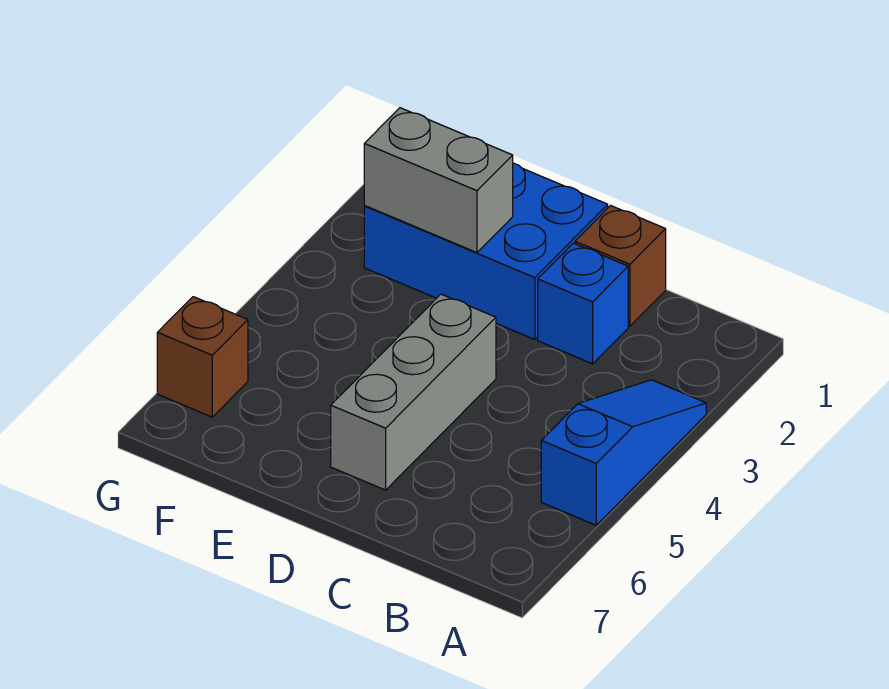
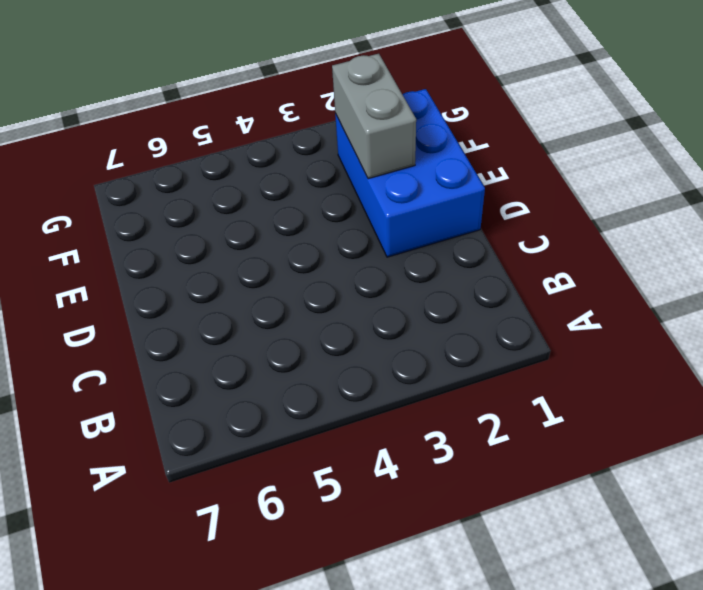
none -> blue slope A3:A5 level 1 top 5
none -> brown brick C1 level 1

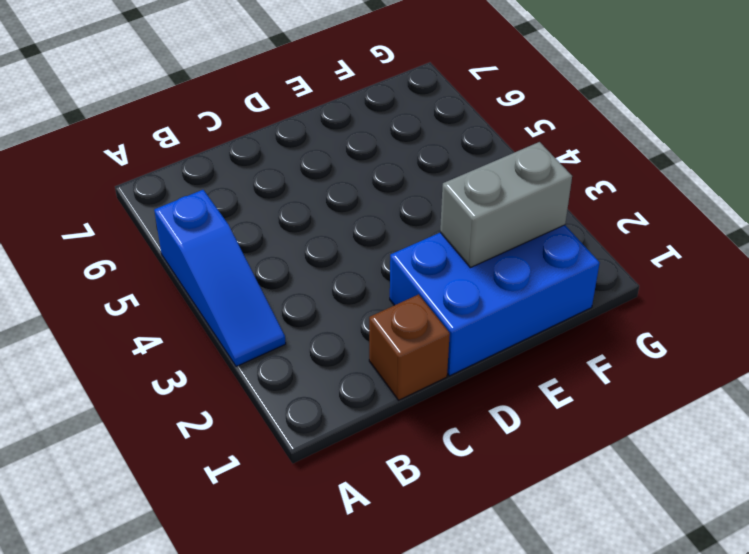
none -> blue brick C2 level 1
none -> grey brick D4:D6 level 1

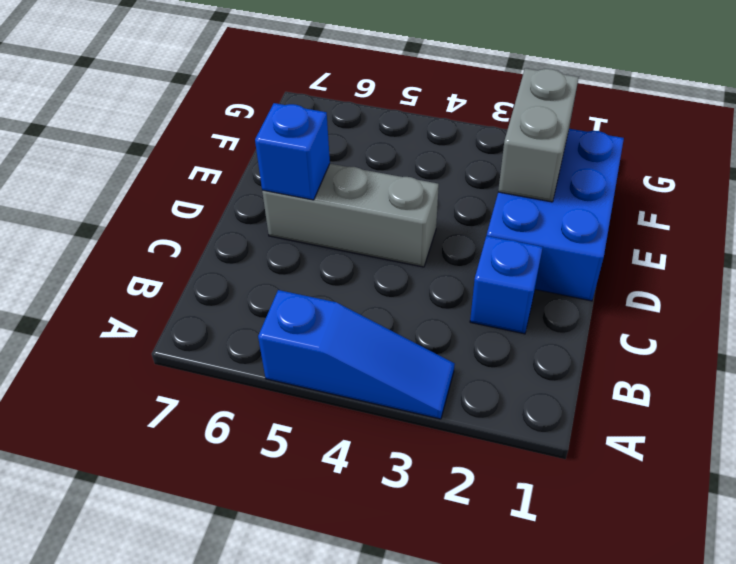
blue brick D6 level 2 -> none
none -> brown brick C1 level 1
none -> brown brick G6 level 1

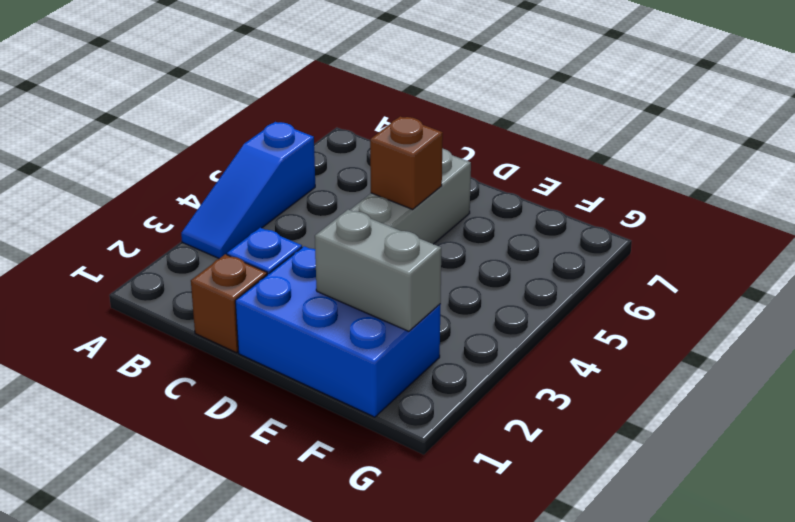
brown brick D5 level 2 -> brown brick G6 level 1

